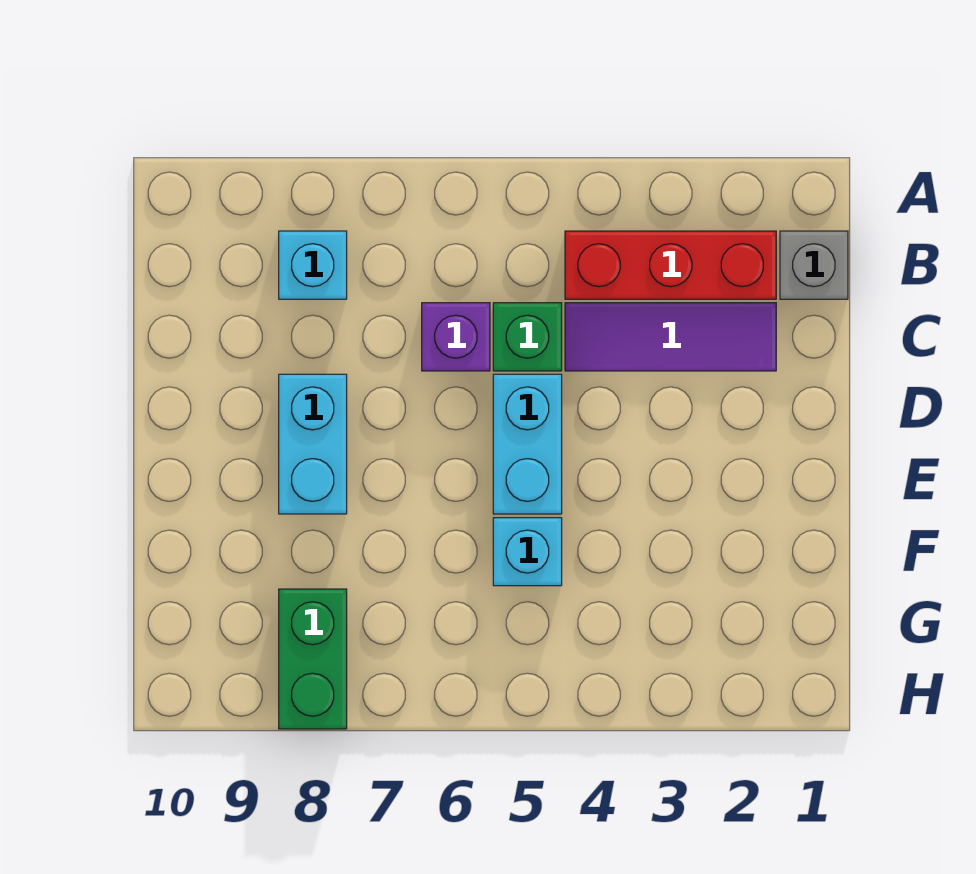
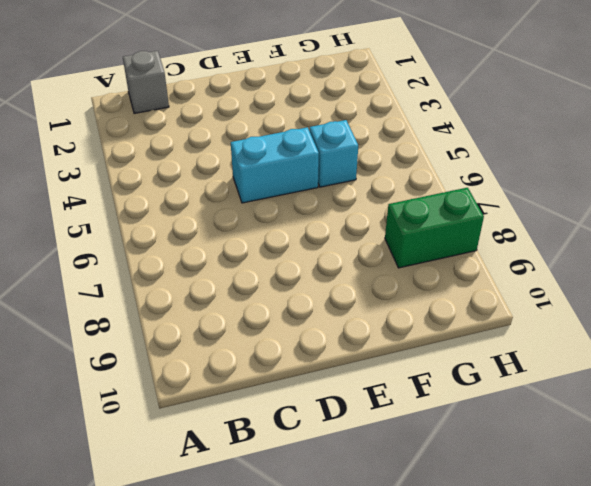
none -> red brick B2:B4 level 1
none -> cyan brick B8 level 1

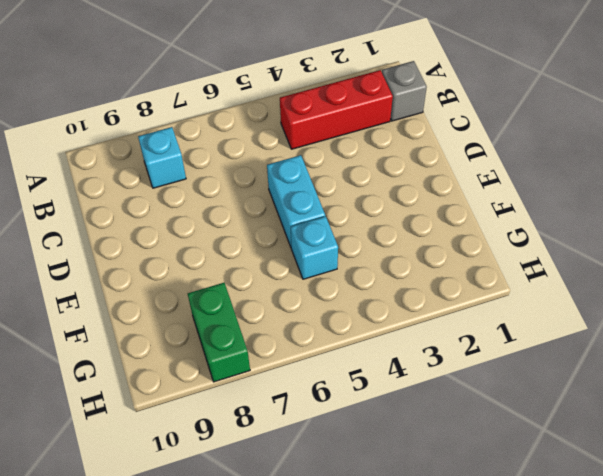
none -> purple tile C2:C4 level 1
none -> green brick C5 level 1

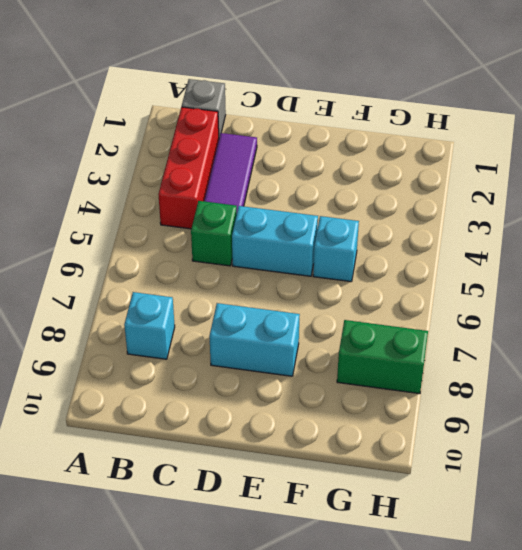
none -> purple brick C6 level 1

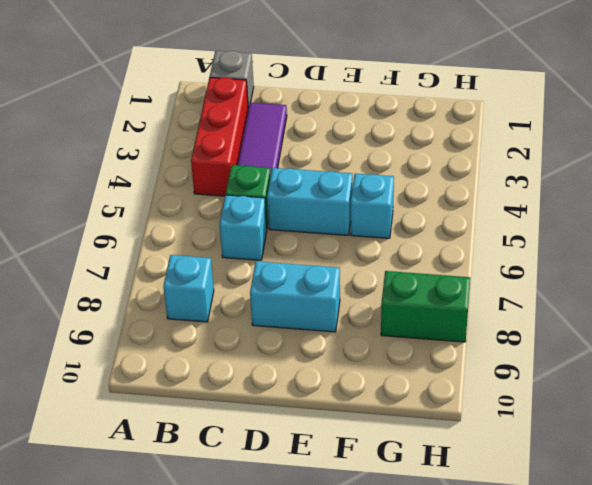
cyan brick C6 level 1 -> purple brick C6 level 1

